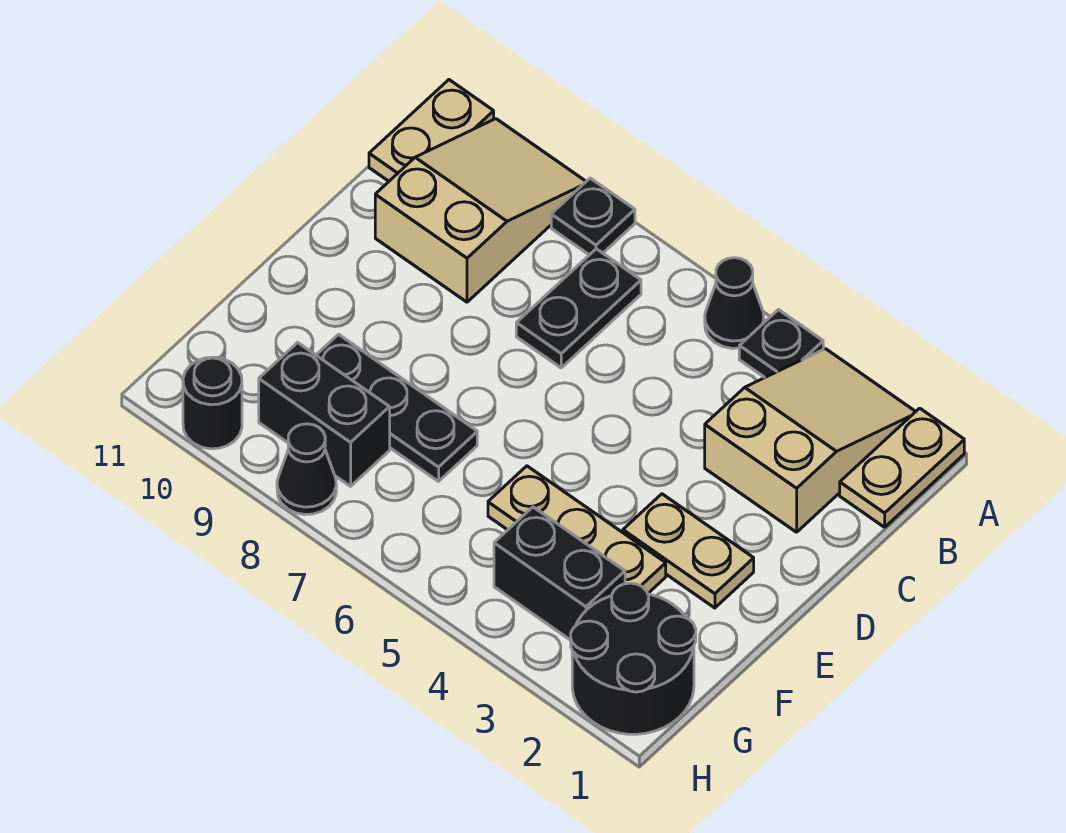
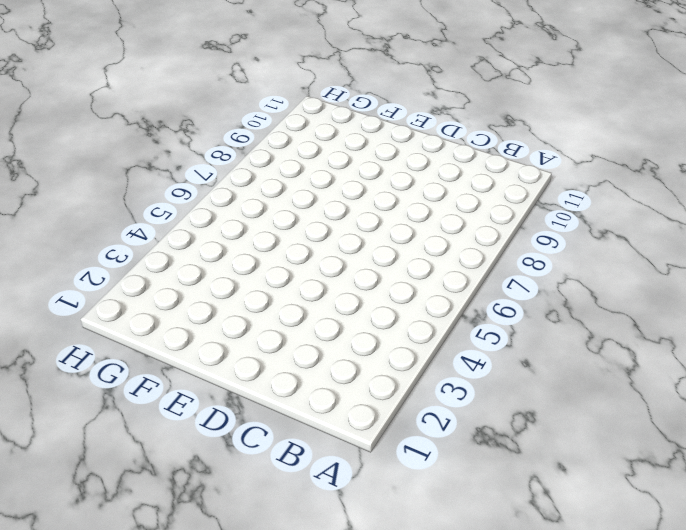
none -> tan plate A1:B1 level 1
none -> tan slope A2:C3 level 1 top C
none -> black plate A4 level 1

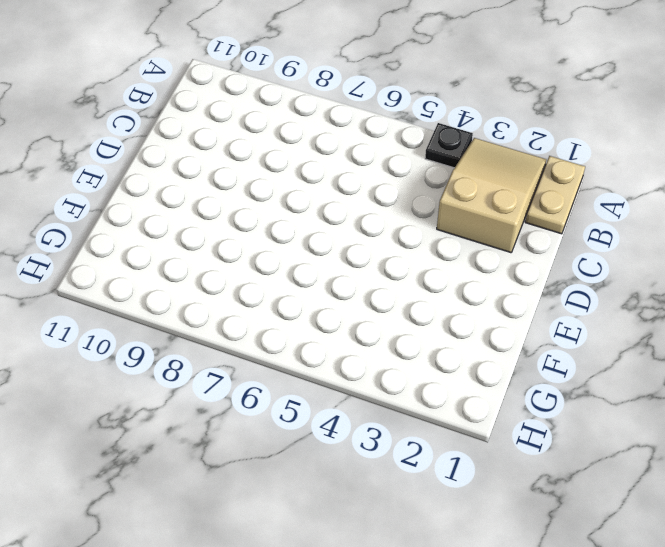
none -> black cone A5 level 1
none -> black plate A8 level 1
none -> tan slope A9:C10 level 1 top C

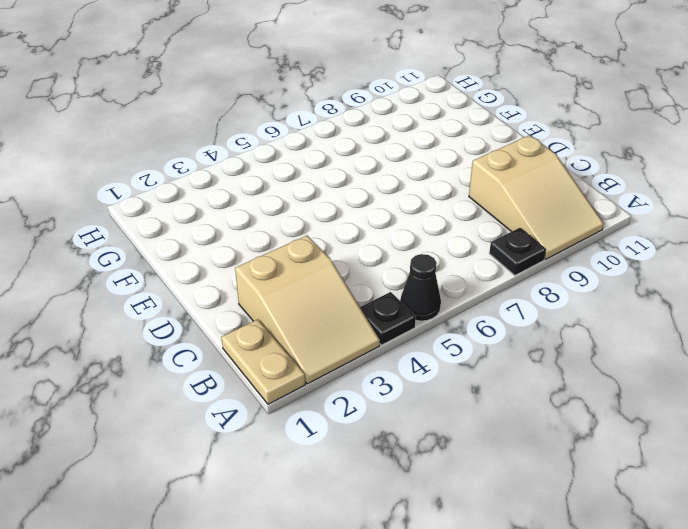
none -> tan plate A11:B11 level 1
none -> black plate B7:C7 level 1
none -> tan plate E2:E3 level 1

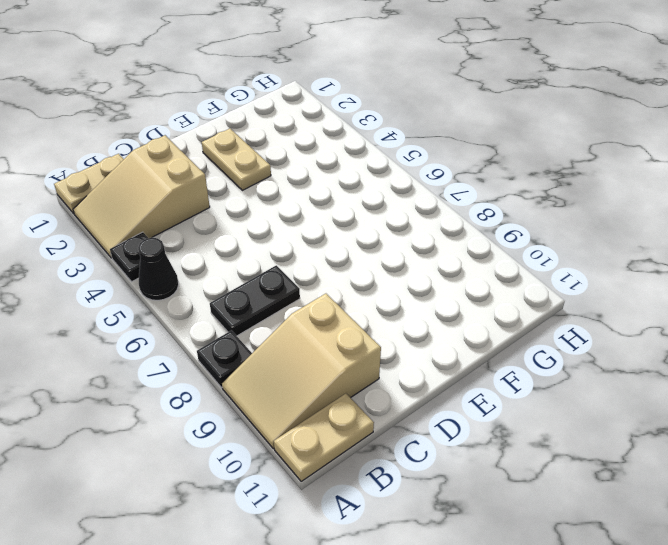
none -> tan plate F3:F5 level 1
none -> black plate F7:F9 level 1
none -> black round brick G1:H2 level 1

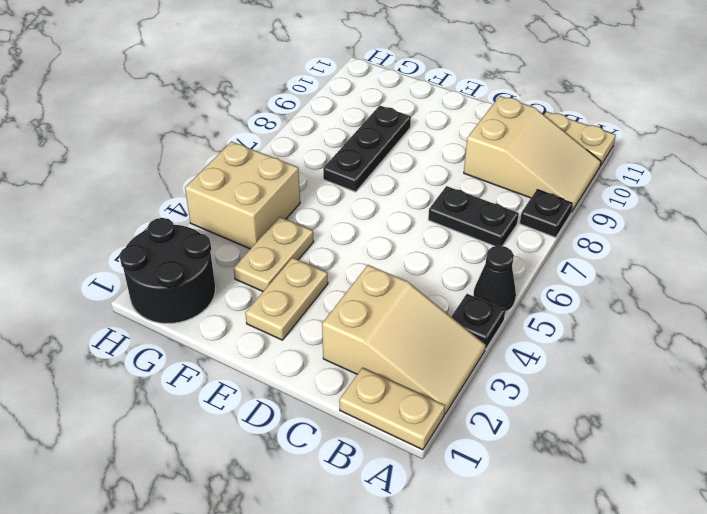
tan plate F3:F4 level 1 -> tan plate F3:F5 level 1
tan brick G4:H5 level 1 -> black brick G3:G4 level 1
none -> black brick G8:G9 level 1
none -> black cone H8 level 1
none -> black round brick H10 level 1

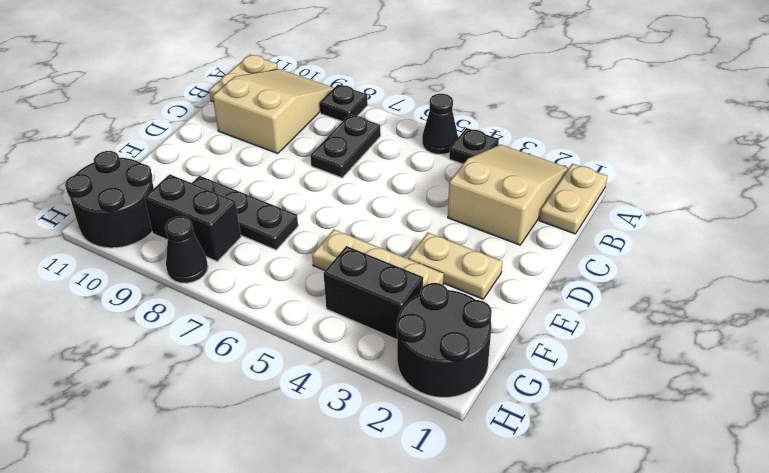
black round brick G10:H11 level 1 -> black round brick H10 level 1

